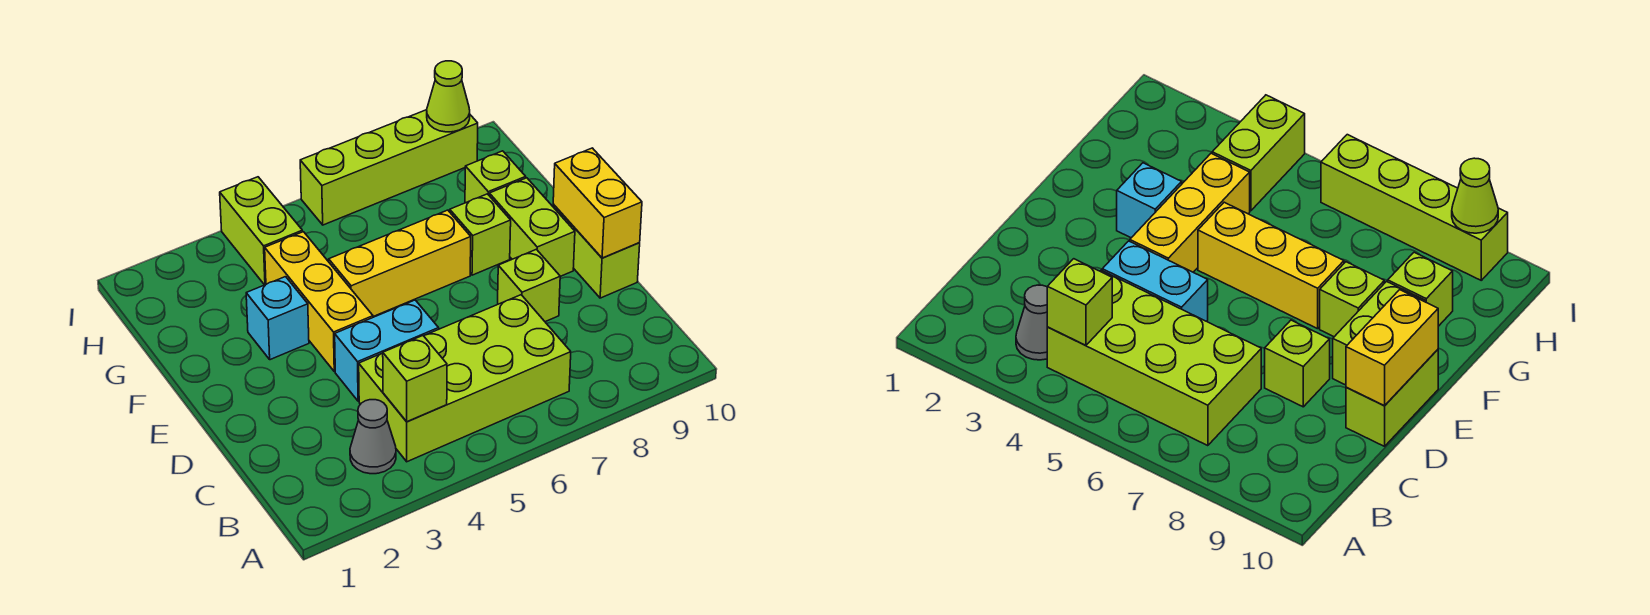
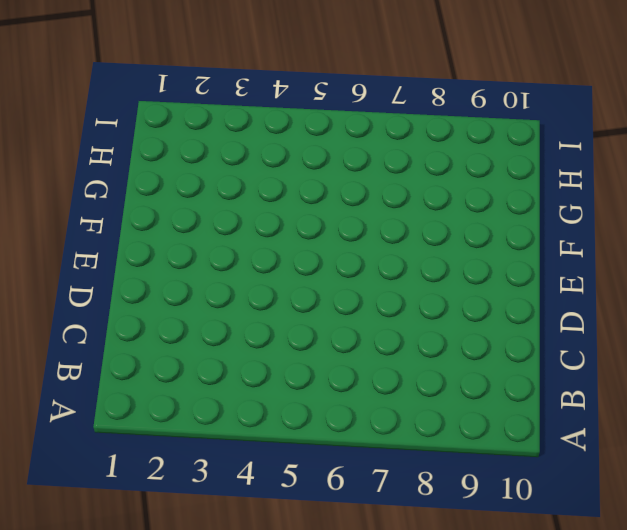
none -> grey cone B3 level 1
none -> lime brick B4:C7 level 1
none -> cyan brick D4:D5 level 1

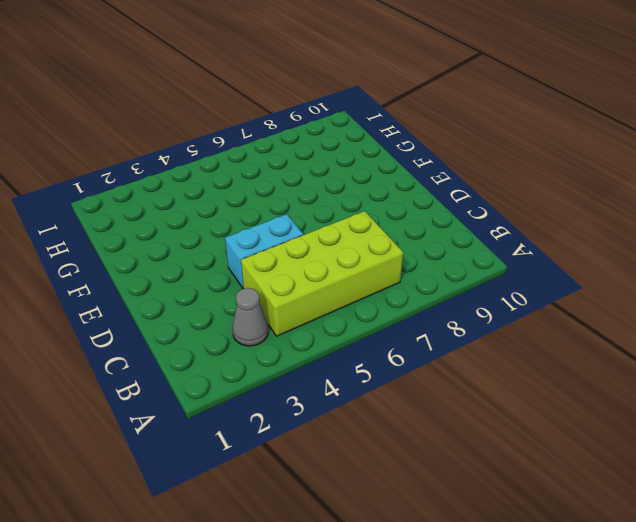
none -> lime brick D8 level 1
none -> lime brick D10:E10 level 1
none -> yellow brick E4:G4 level 1

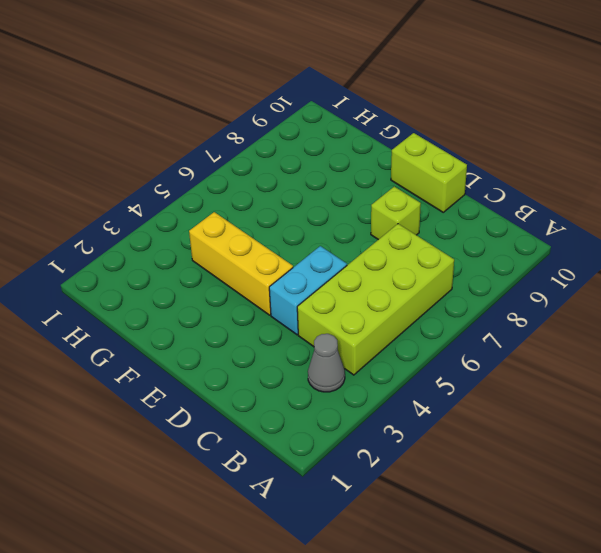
none -> lime brick E9:F9 level 1
none -> cyan brick F3 level 1
none -> yellow brick F5:F7 level 1

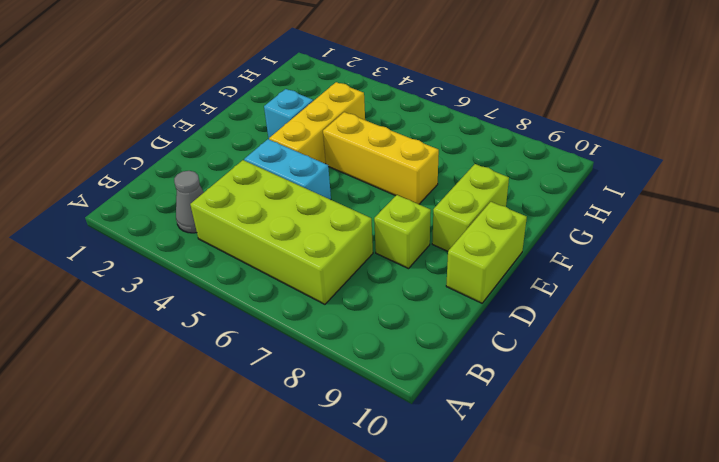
none -> lime brick F8 level 1
none -> lime brick G9 level 1
none -> lime brick H4:I4 level 1

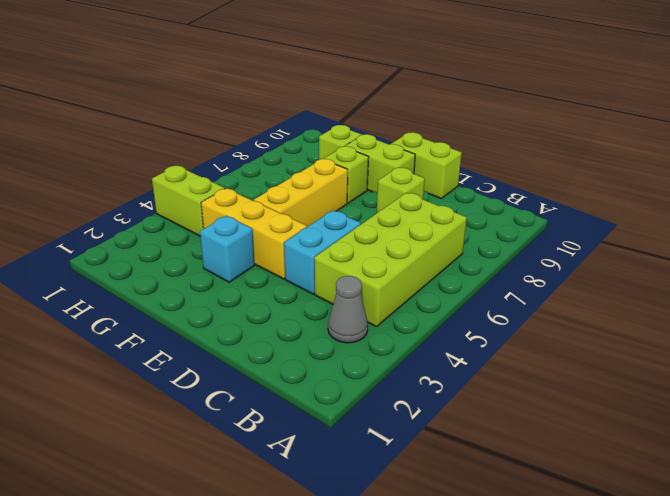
none -> lime brick I6:I9 level 1
none -> lime brick B4 level 2
none -> yellow brick D10:E10 level 2

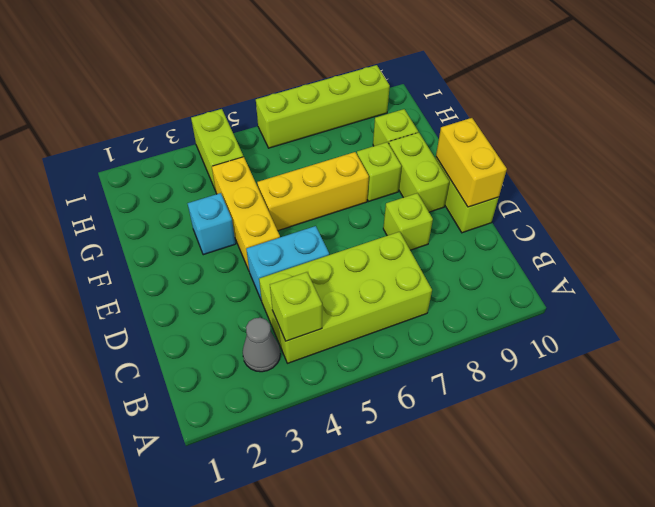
none -> lime cone I9 level 2

